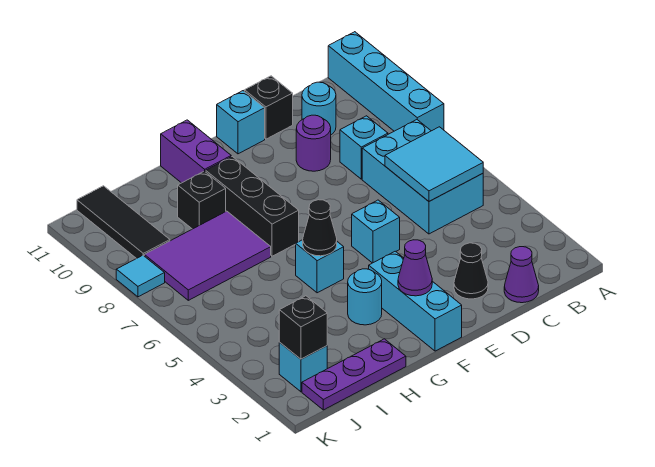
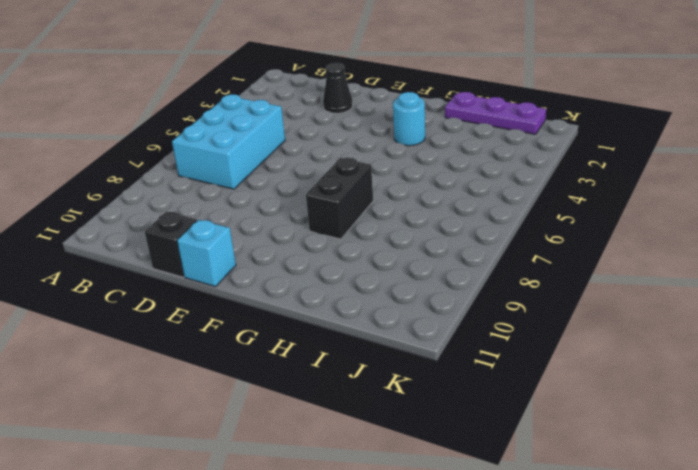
black brick G7:G8 level 1 -> black brick G7:G9 level 1
none -> cyan brick A8:A11 level 1
none -> purple cone C1 level 1
none -> cyan brick C8 level 1

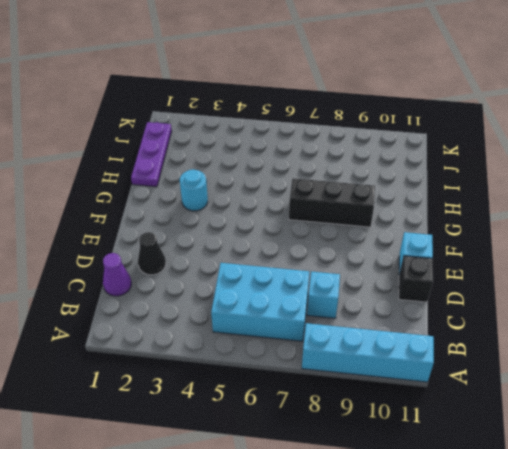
none -> cyan round brick C10 level 1
none -> purple round brick D9 level 1
none -> cyan brick E5 level 1

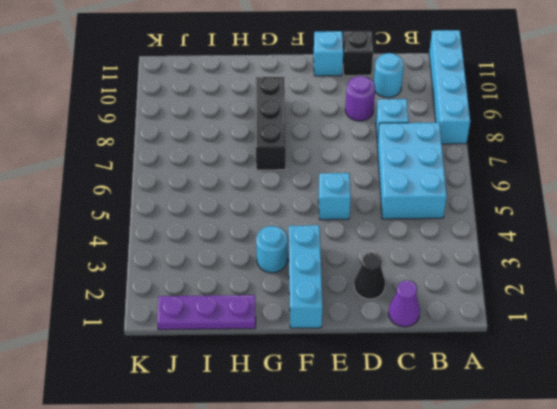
none -> cyan brick G5 level 1
none -> purple brick G10:G11 level 1
none -> purple tile H7:J8 level 1

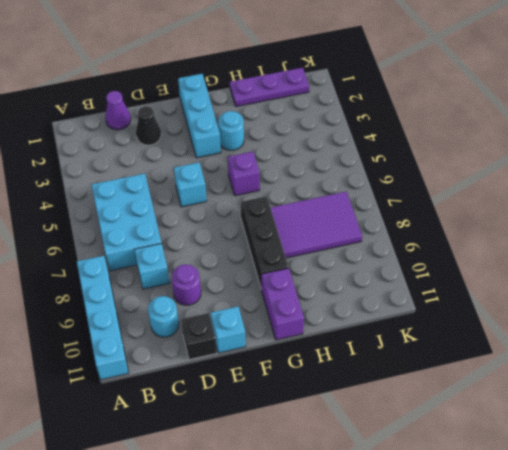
purple brick G5 level 1 -> cyan brick G5 level 1
none -> black brick H9 level 1
none -> cyan brick J2 level 1
none -> black tile J9:J11 level 1

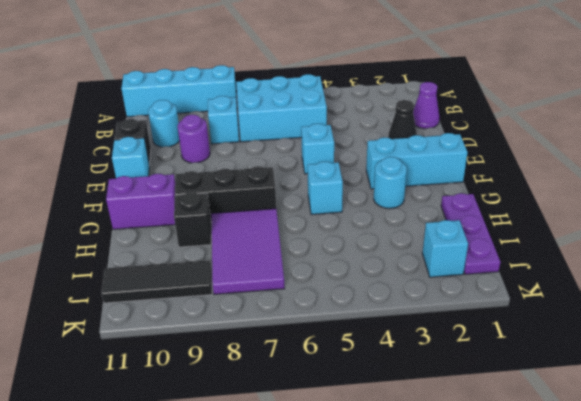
none -> cyan tile K8 level 1
none -> cyan tile B5:C6 level 2
none -> purple cone F2 level 2

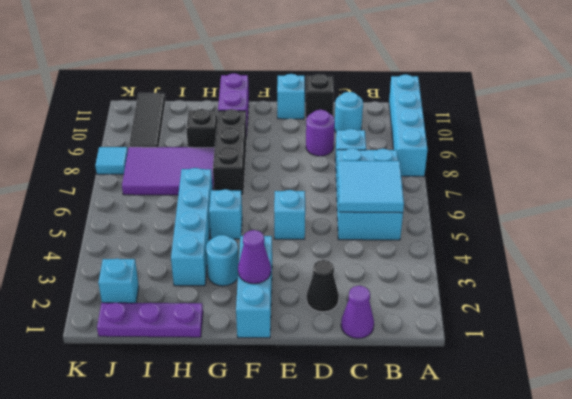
cyan brick H3:H6 level 1 -> none
none -> black cone G5 level 2
none -> black brick J2 level 2

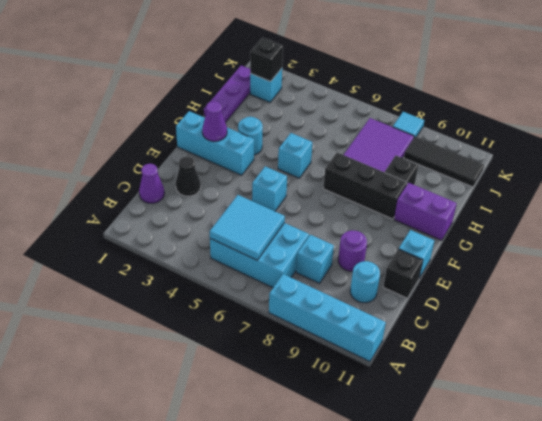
none -> black cone G5 level 2

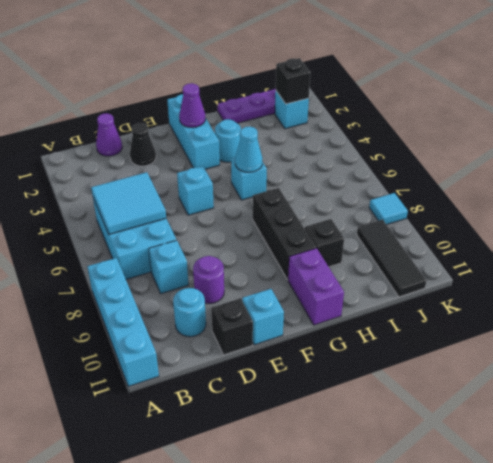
cyan cone G5 level 2 -> black cone G5 level 2
none -> purple tile H7:J8 level 1

